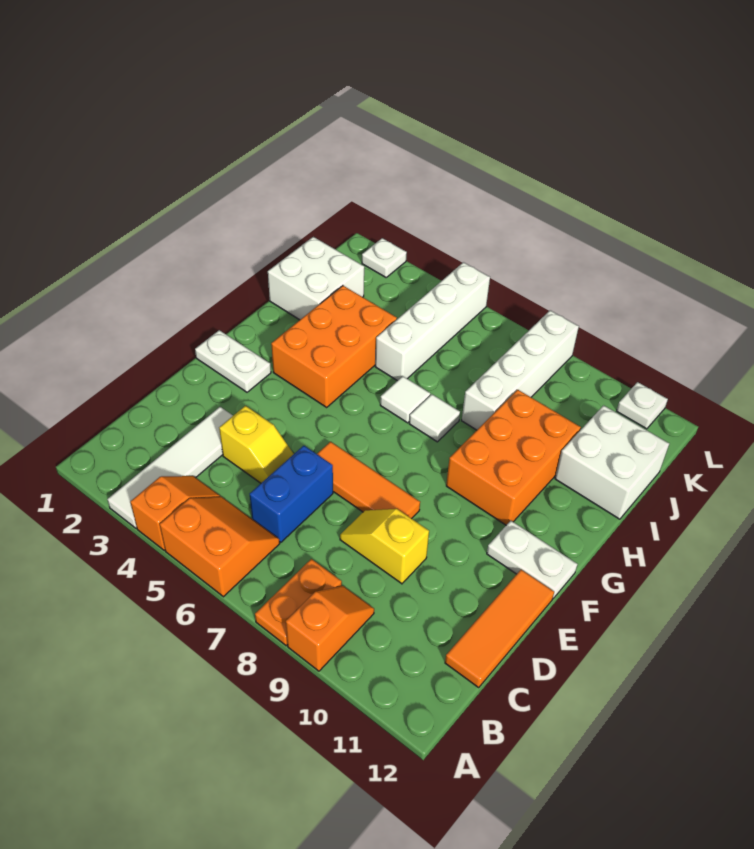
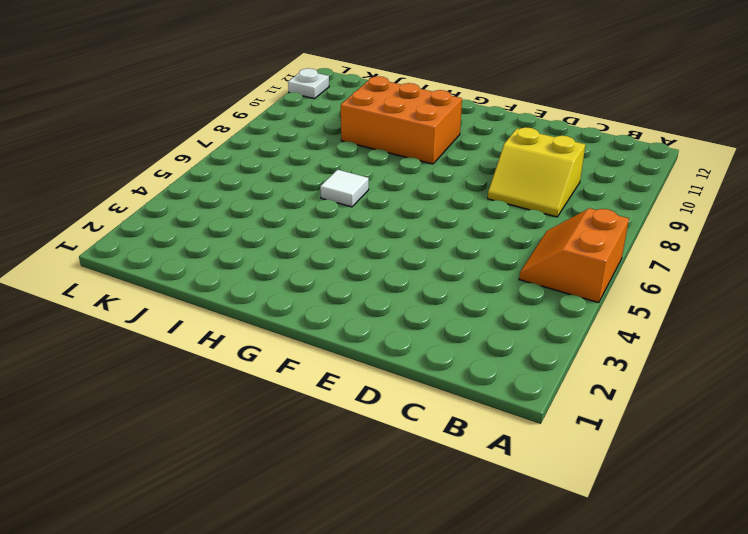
yellow slope C8:D9 level 1 top 9 -> yellow slope D8:D9 level 1 top 9
none -> white tile A3:D3 level 1
none -> orange slope A4:B4 level 1 top A
none -> orange plate A8:B8 level 1

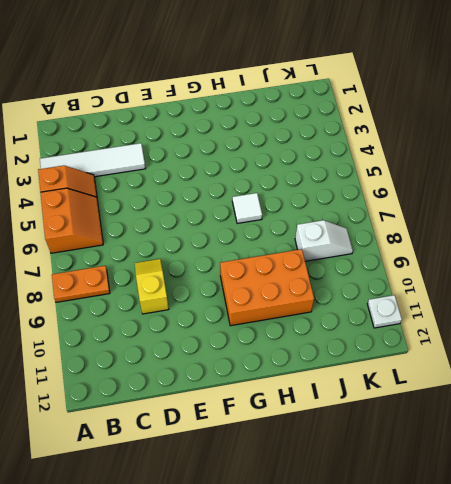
white slope J8:K8 level 1 top J -> white brick I8:L8 level 1
none -> orange slope A9:B9 level 1 top A
none -> blue brick C6:D6 level 1
none -> orange tile C12:E12 level 1

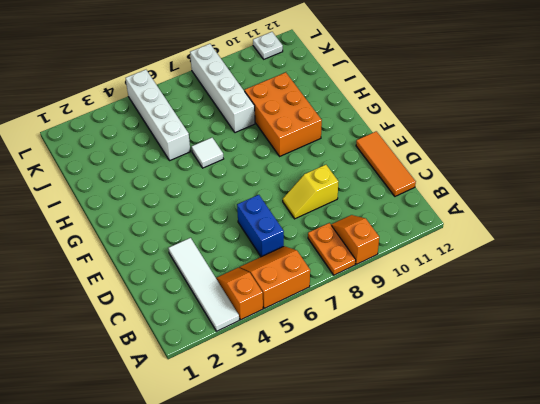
none -> yellow slope D4:D5 level 1 top 4
none -> orange tile E6:E8 level 1
none -> white plate F1:F2 level 1

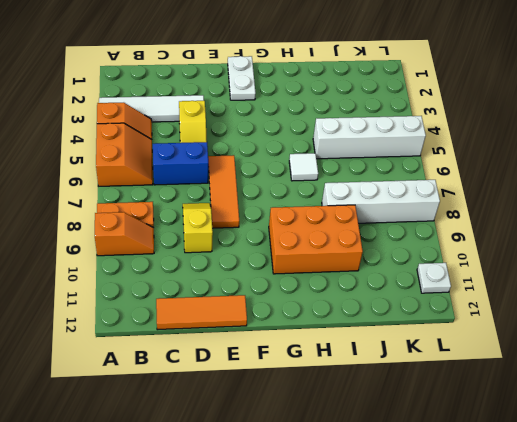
none -> white plate F11:F12 level 1
none -> orange brick G3:I4 level 1
none -> white tile H7 level 1

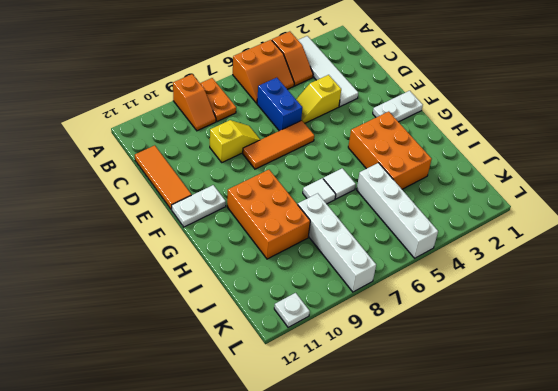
none -> white brick I1:J2 level 1
none -> white brick I11:J12 level 1
none -> white plate L2 level 1

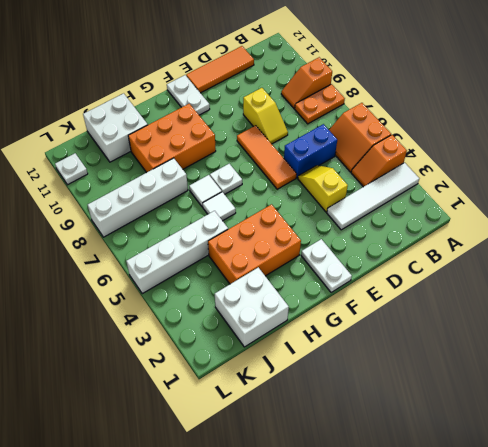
white plate G7 level 1 -> white plate L2 level 1

